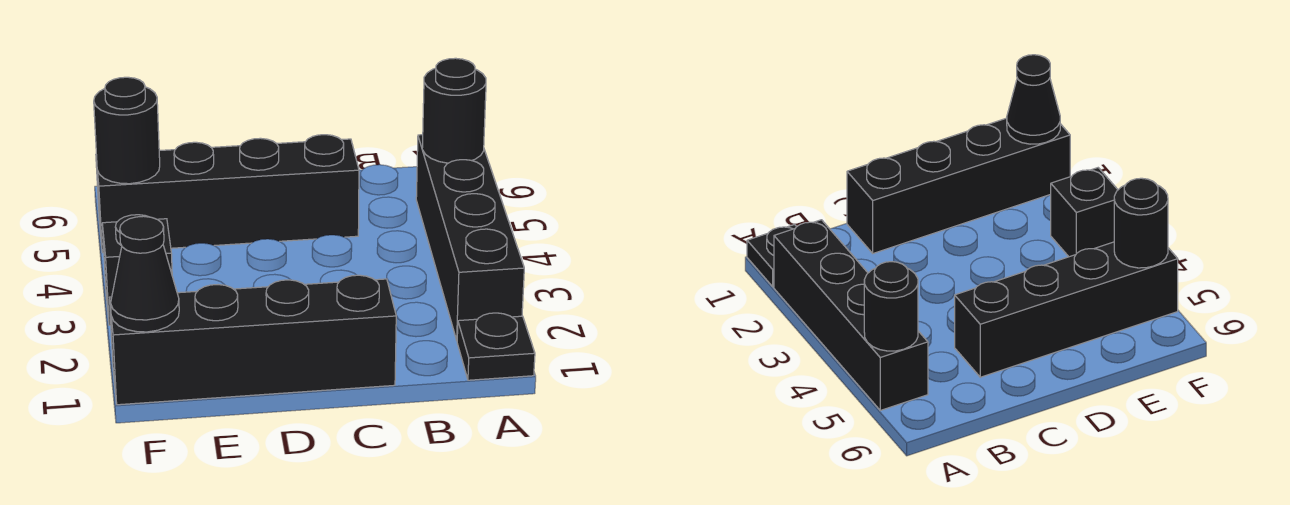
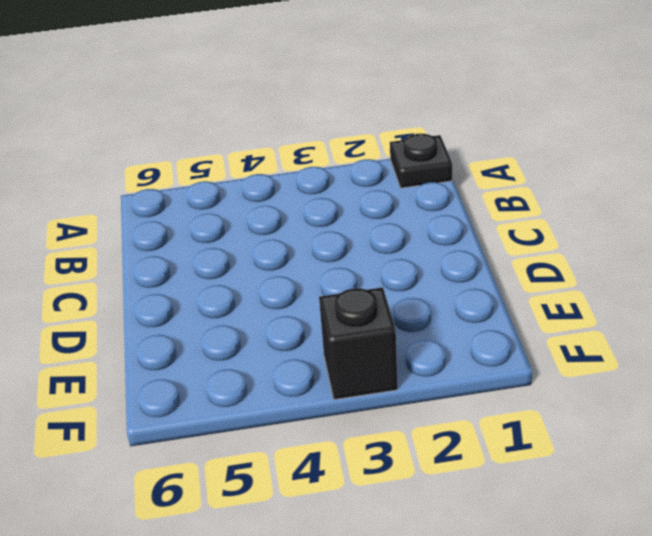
none -> black brick A2:A5 level 1
none -> black brick C1:F1 level 1

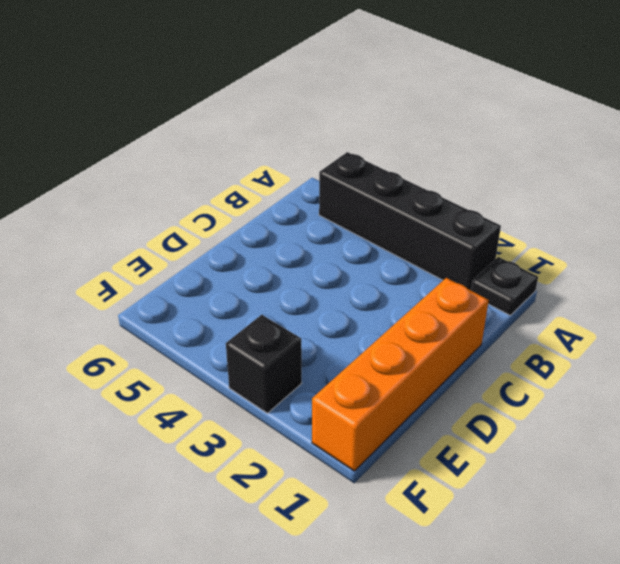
orange brick C1:F1 level 1 -> black brick C1:F1 level 1
none -> black brick C5:F5 level 1
none -> black round brick A5 level 2

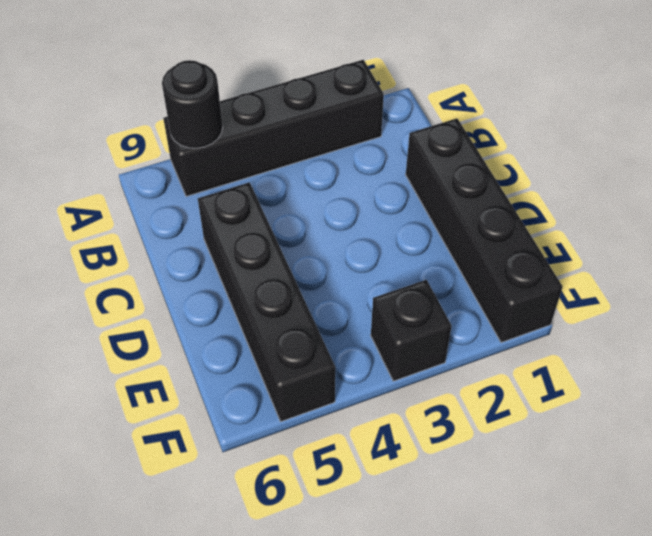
none -> black plate A1 level 1
none -> black cone F1 level 2

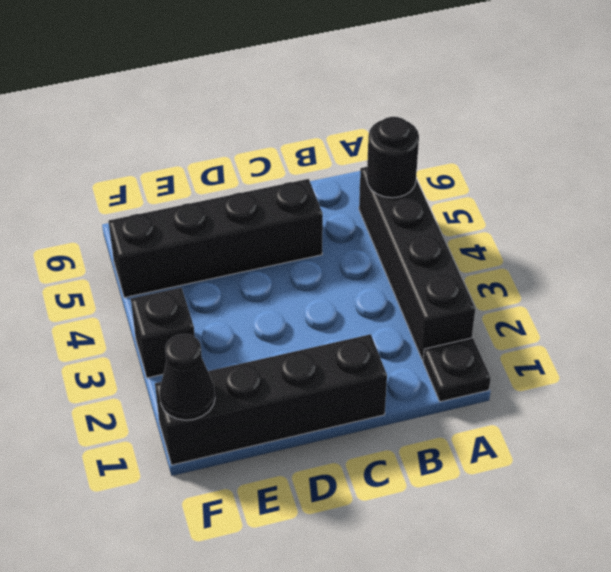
none -> black round brick F5 level 2

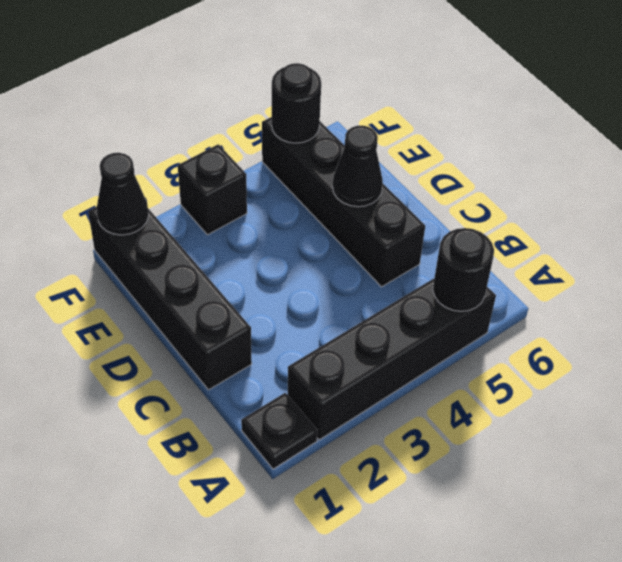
black cone D5 level 2 -> none

